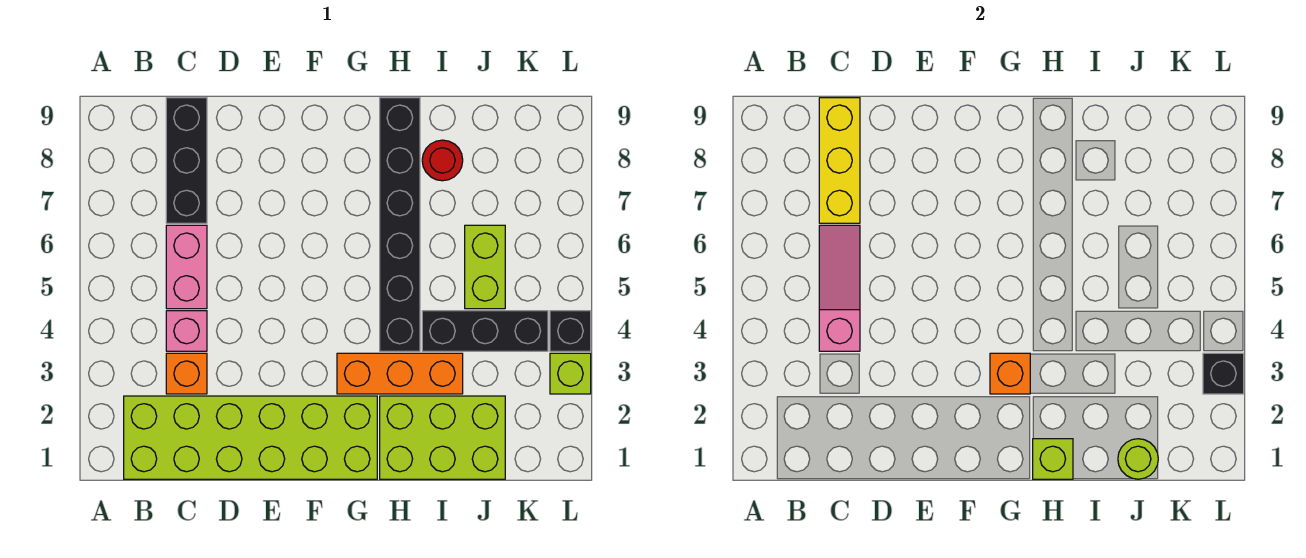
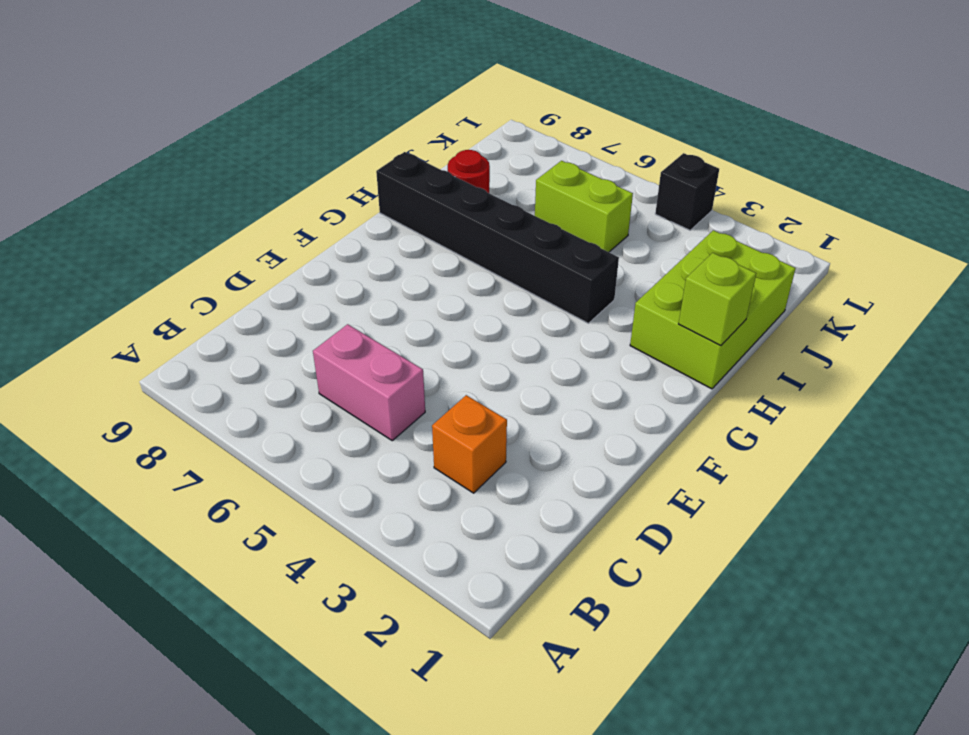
none -> lime brick B1:G2 level 1
none -> pink brick C4 level 1
none -> black brick C7:C9 level 1

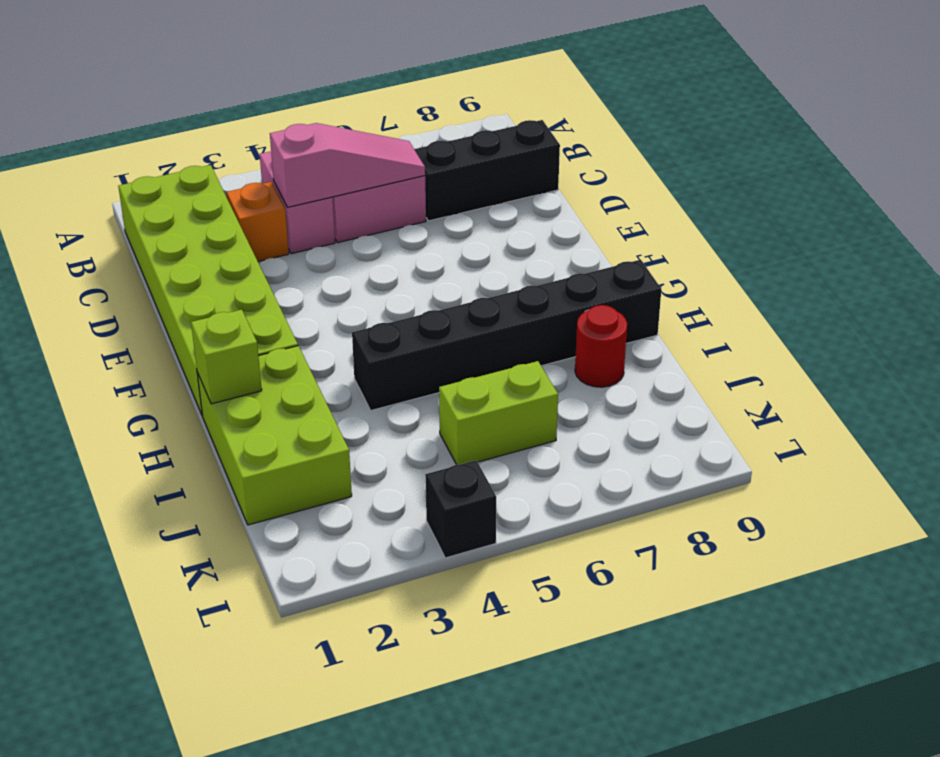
pink brick B4:C4 level 1 -> pink brick C4 level 1
none -> orange brick G3:I3 level 1
none -> black brick I4:K4 level 1
none -> lime brick L3 level 1

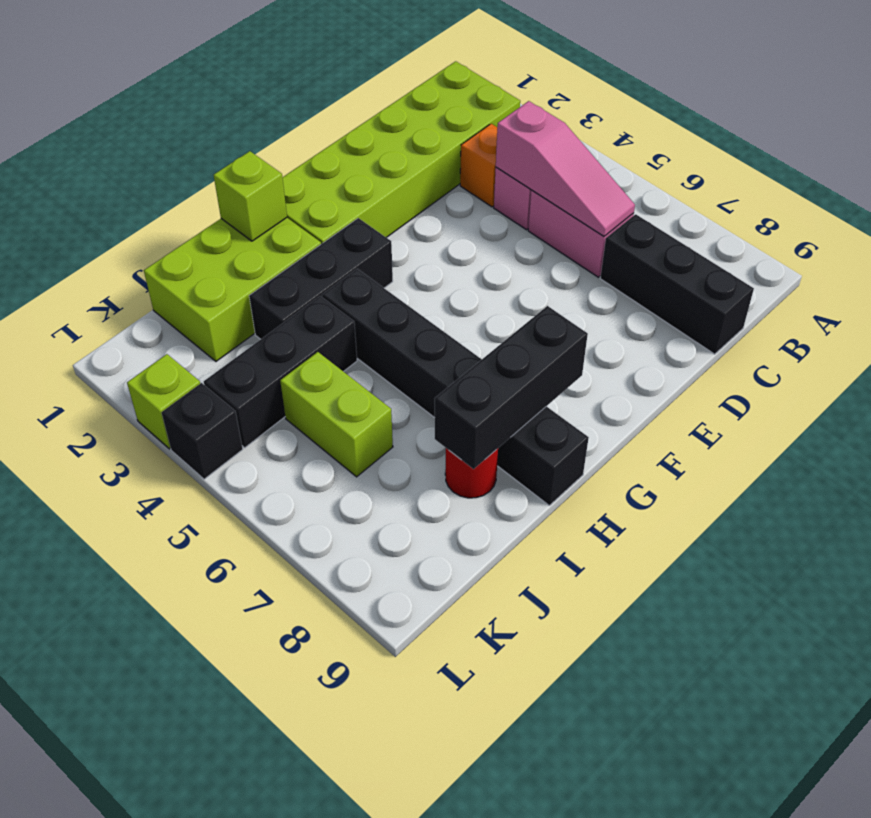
black brick G3:I3 level 1 -> orange brick G3:I3 level 1
black brick G8:I8 level 2 -> none
none -> yellow brick C7:C9 level 2
none -> orange brick G3 level 2
none -> lime round brick J1 level 2

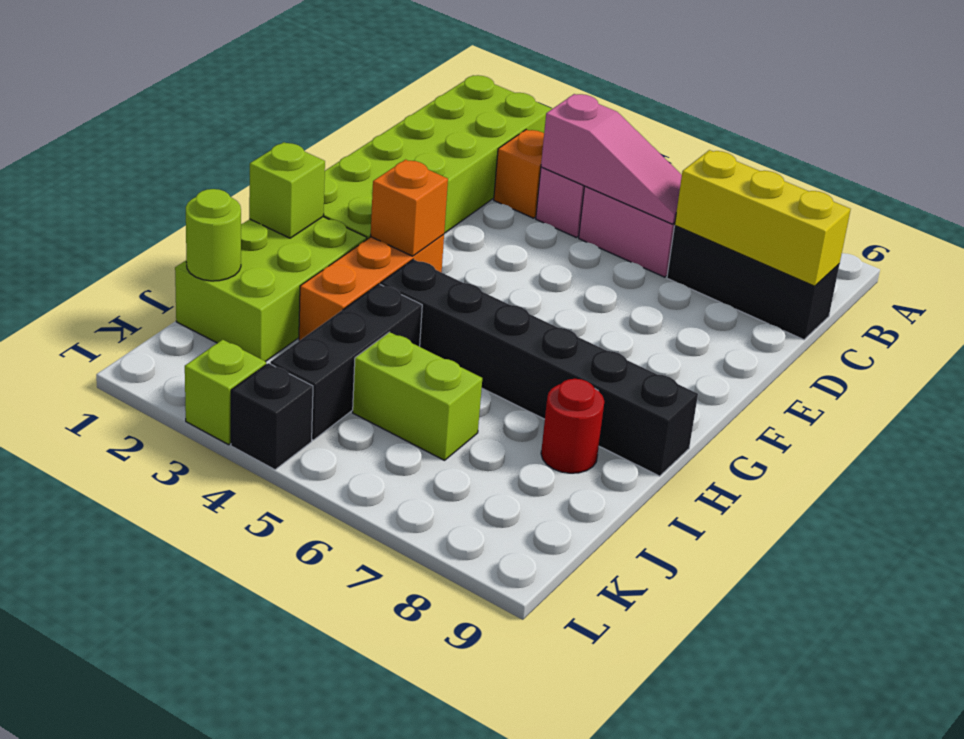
none -> black brick L3 level 2

